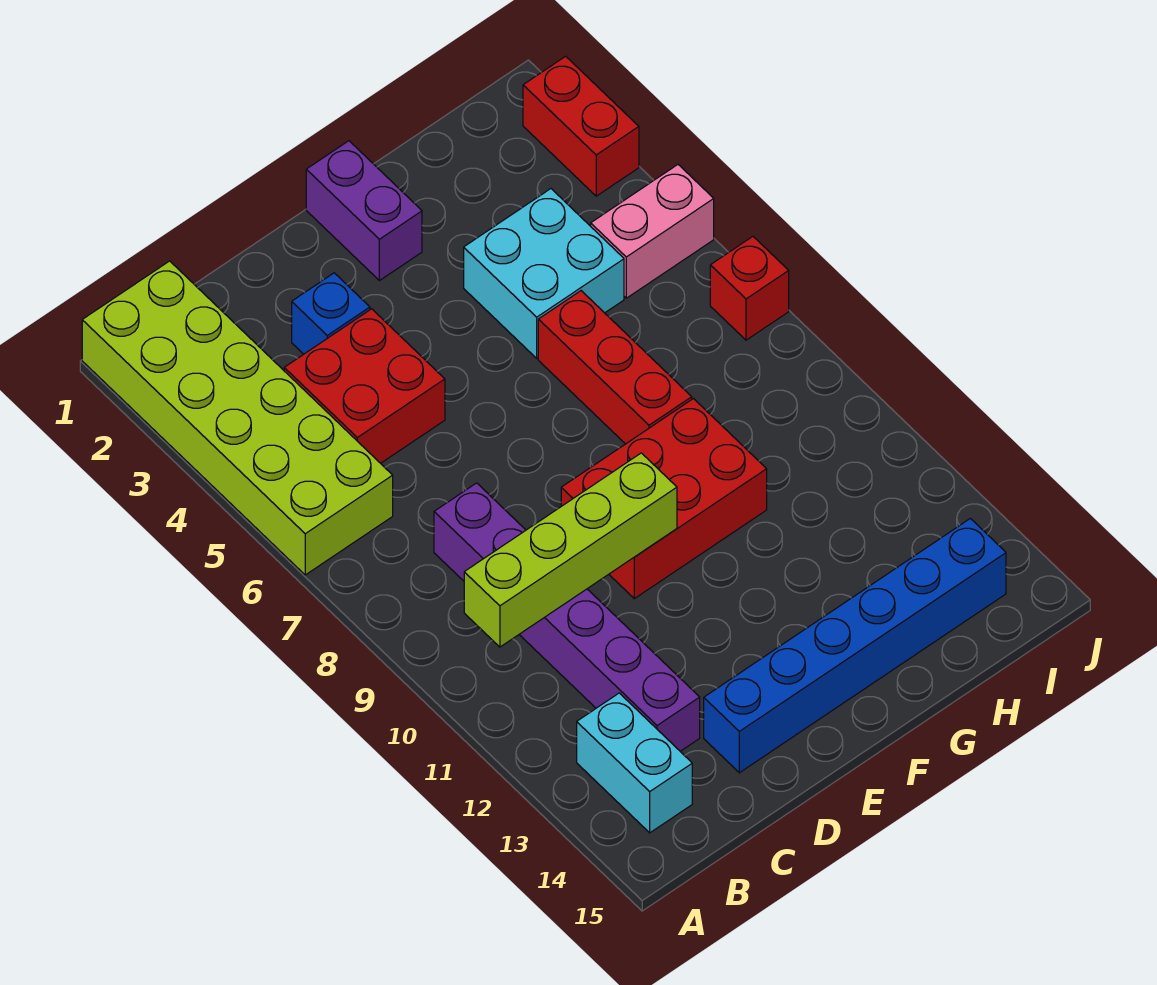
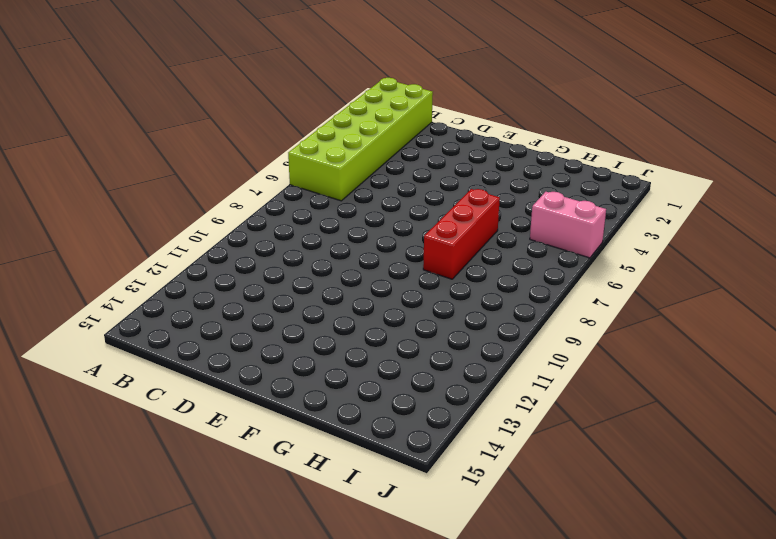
none -> cyan brick B13:B14 level 1
none -> red brick C4:D5 level 1
none -> purple brick C8:C13 level 1

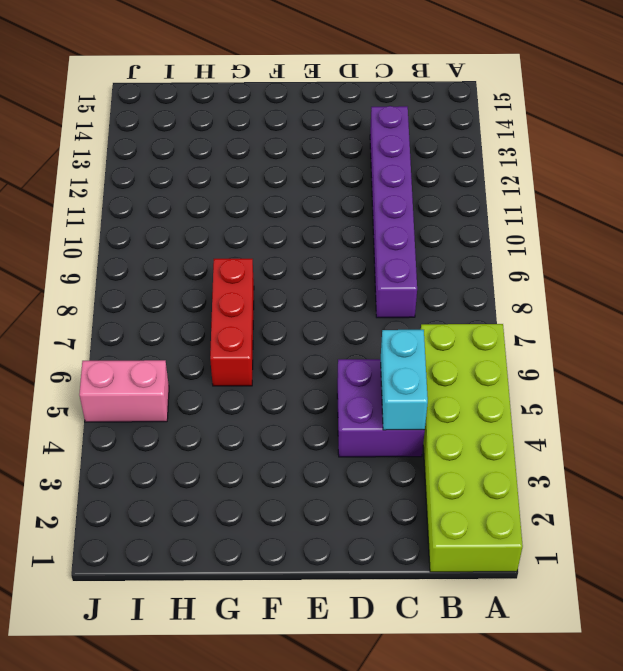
purple brick C4:D5 level 1 -> red brick C4:D5 level 1
cyan brick C4:C5 level 2 -> cyan brick B13:B14 level 1
none -> blue brick D3 level 1
none -> blue brick D14:I14 level 1
none -> red brick E9:G10 level 1

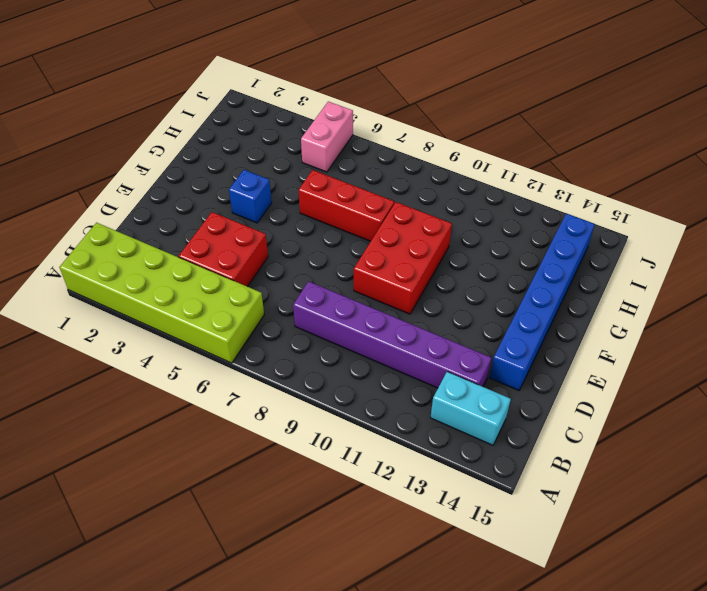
blue brick F4 level 1 -> blue brick D3 level 1
none -> purple brick F1:F2 level 1
none -> cyan brick G4:H5 level 1
none -> red brick J2:J3 level 1

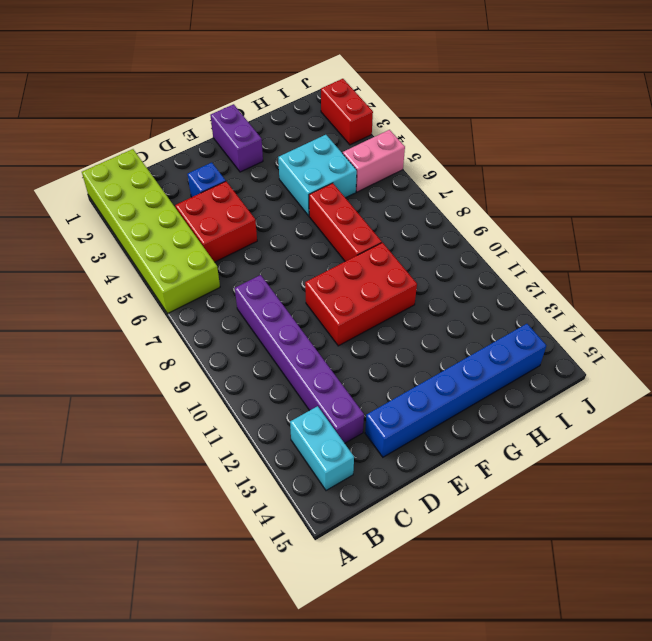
none -> red brick J7 level 1
none -> lime brick B10:E10 level 2

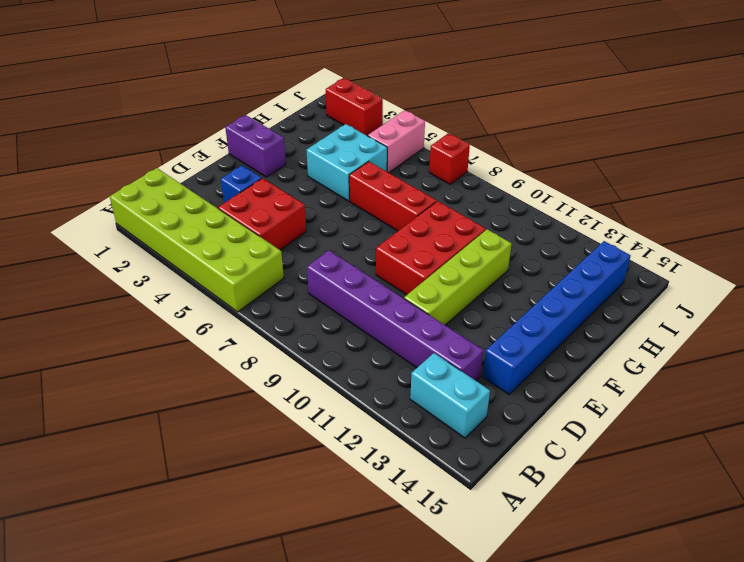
lime brick D11:G11 level 1 -> lime brick B10:E10 level 2

